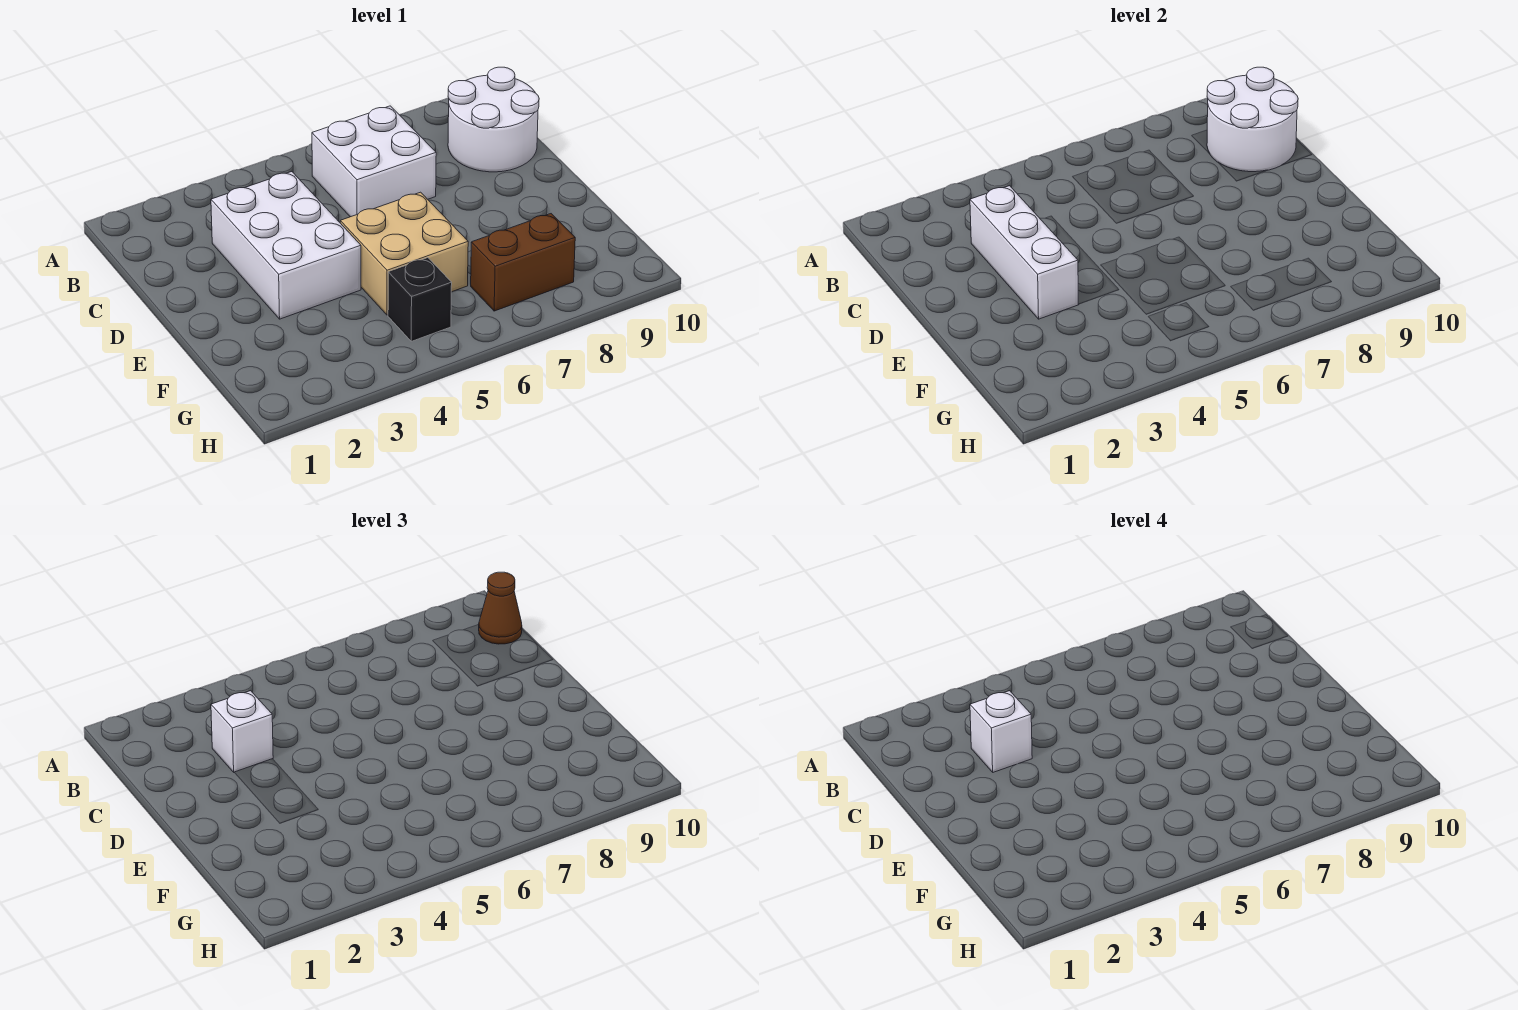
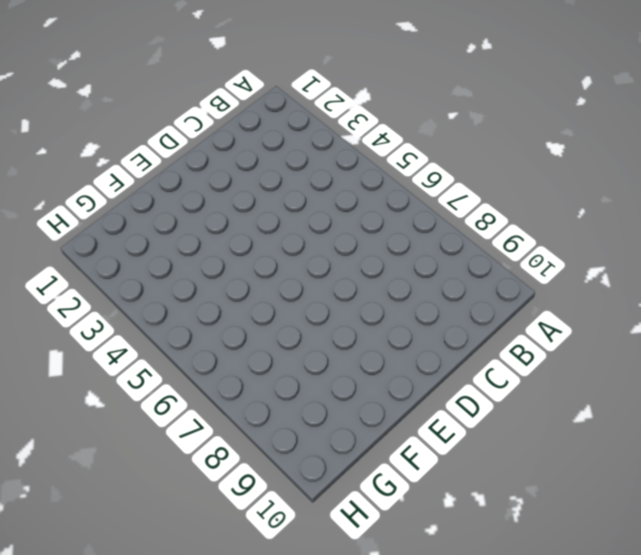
none -> white brick B6:C7 level 1
none -> white round brick B9:C10 level 1

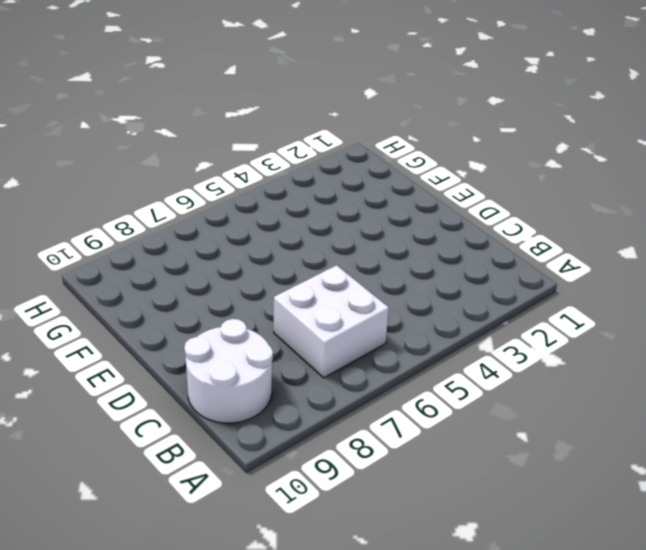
none -> white brick C3:E4 level 1
none -> tan brick E5:F6 level 1

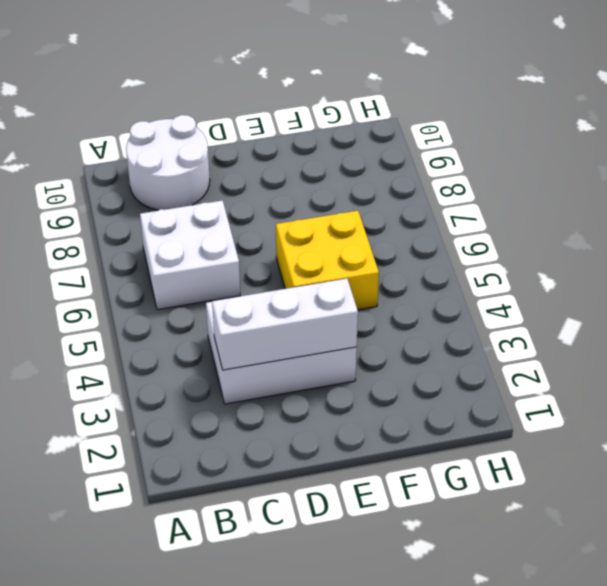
yellow brick E5:F6 level 1 -> tan brick E5:F6 level 1
none -> black brick G5 level 1
none -> brown brick G7:G8 level 1

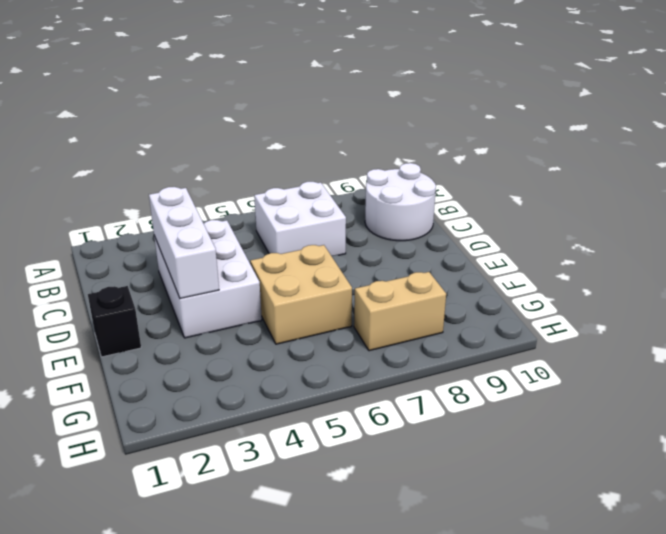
black brick E1 level 1 -> black brick G5 level 1
tan brick G7:G8 level 1 -> brown brick G7:G8 level 1
none -> white round brick B9:C10 level 2
none -> brown cone B10 level 3

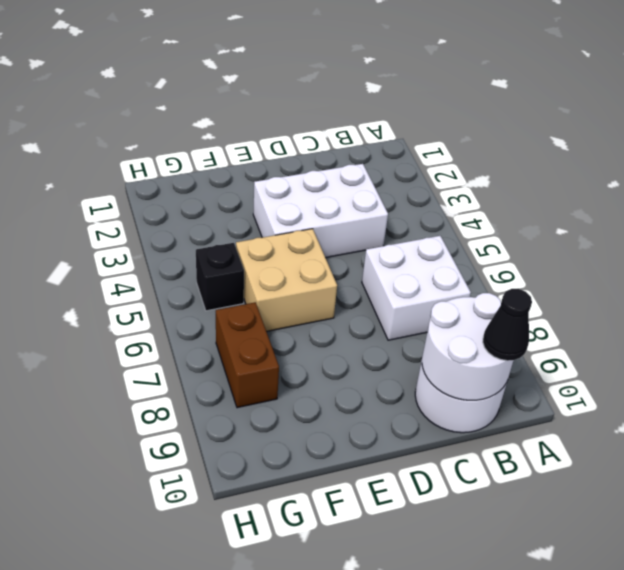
black cone B10 level 3 -> brown cone B10 level 3
none -> white brick C3:E3 level 2
none -> white brick C3 level 3

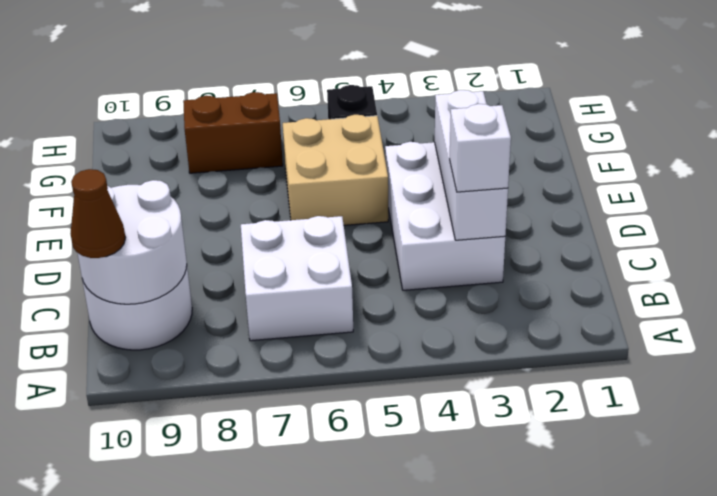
none -> white brick C3 level 4

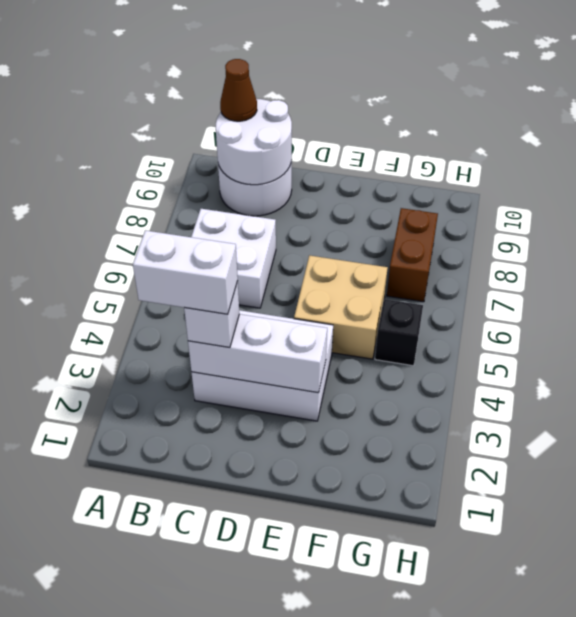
white brick B3:C3 level 4 -> white brick C3 level 4

